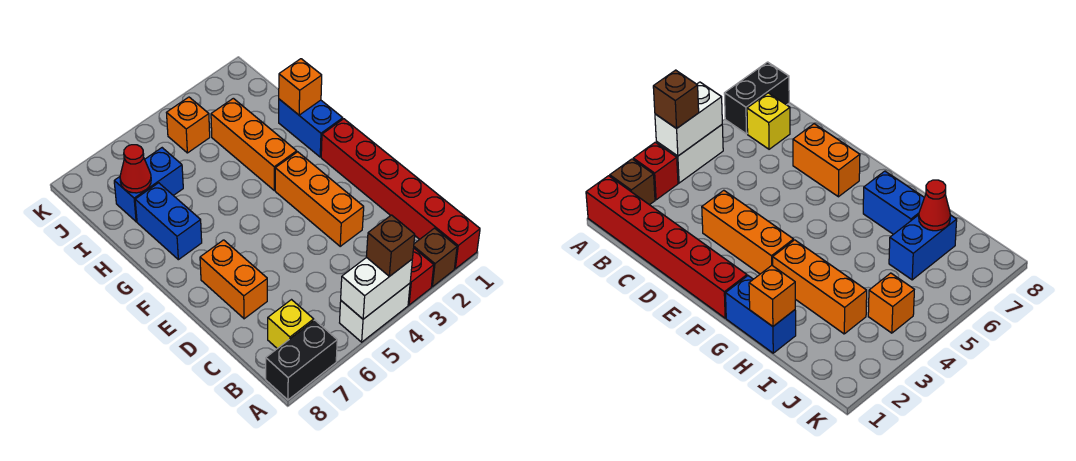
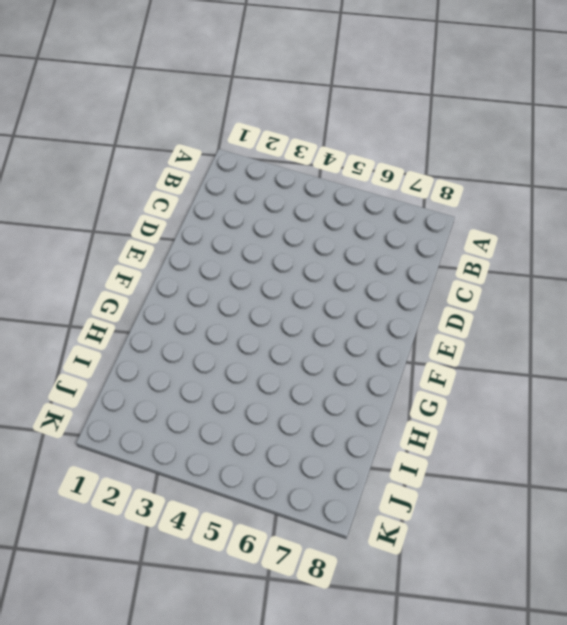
none -> red brick A1:F1 level 1
none -> brown brick A2 level 1
none -> red brick A3 level 1

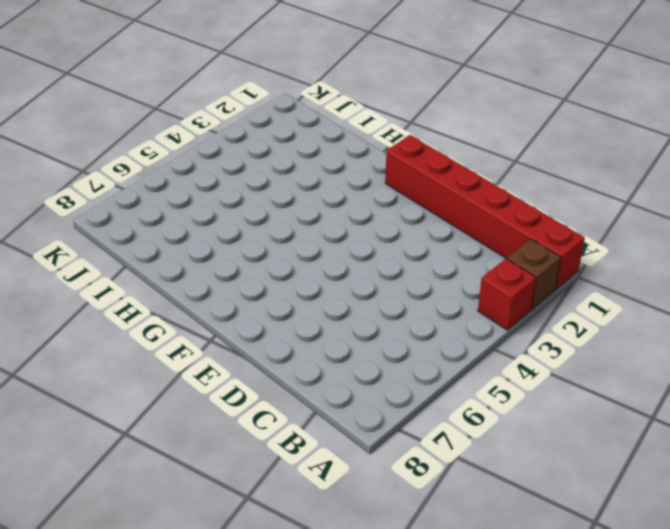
none -> white brick A4:A5 level 1
none -> black brick A7:A8 level 1
none -> yellow brick B7 level 1

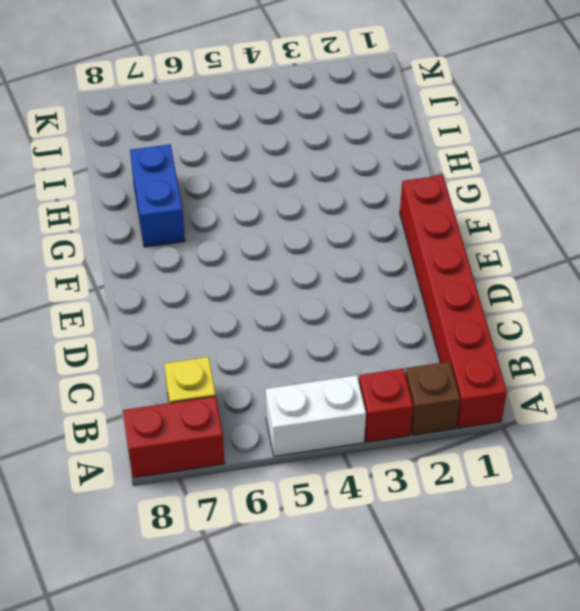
red brick A7:A8 level 1 -> black brick A7:A8 level 1
none -> orange brick D3:F3 level 1
none -> orange brick D7:E7 level 1
none -> blue brick G1:H1 level 1

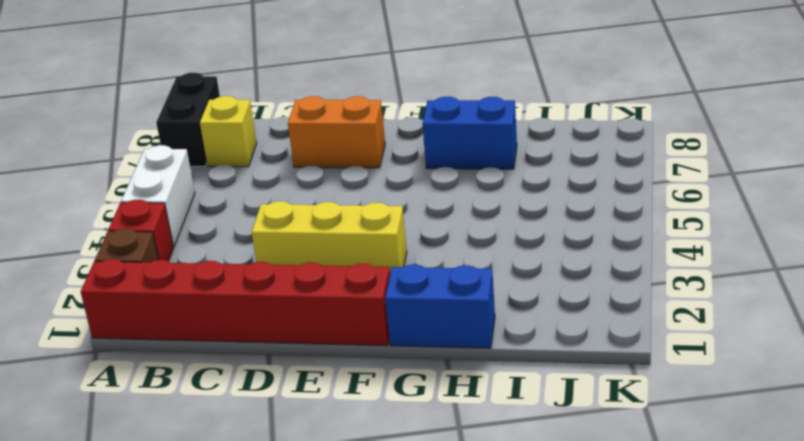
yellow brick D3:F3 level 1 -> orange brick D3:F3 level 1
none -> orange brick G3:I3 level 1
none -> blue brick I6:I7 level 1
none -> orange brick J4 level 1

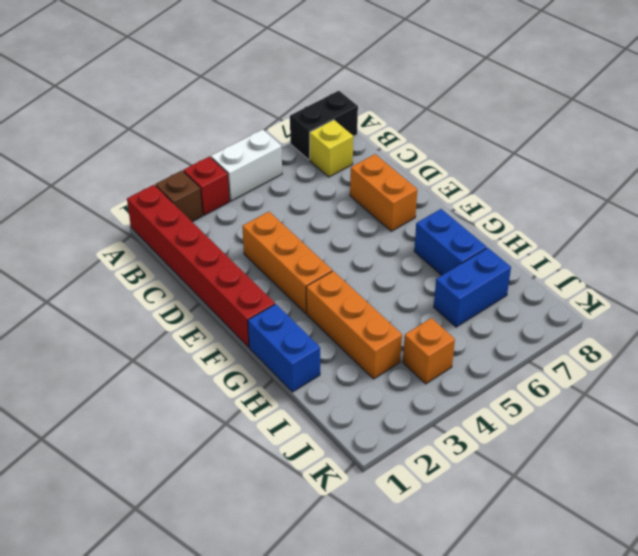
none -> white brick A4:A5 level 2
none -> orange brick H1 level 2
none -> red cone I7 level 2

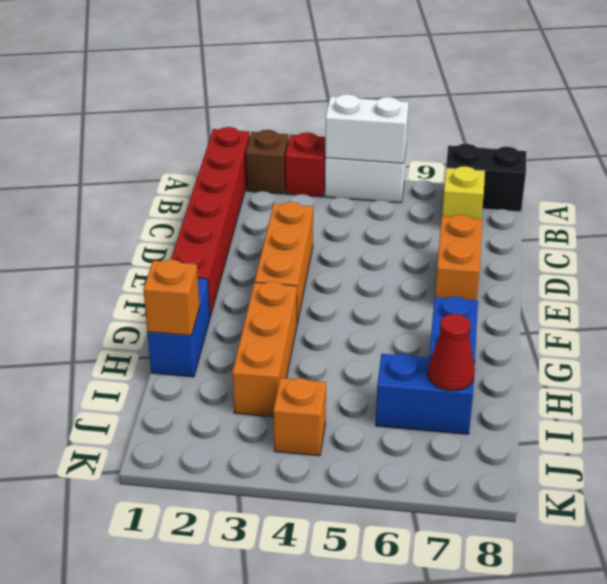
none -> brown brick A4 level 3

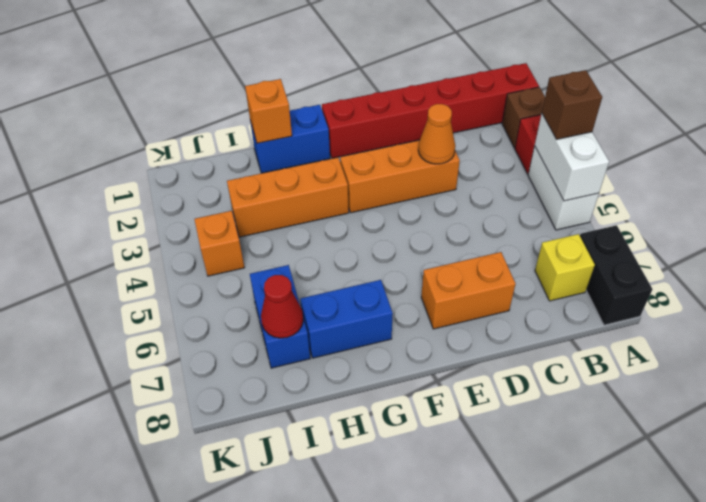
orange cone D3 level 2 -> none

